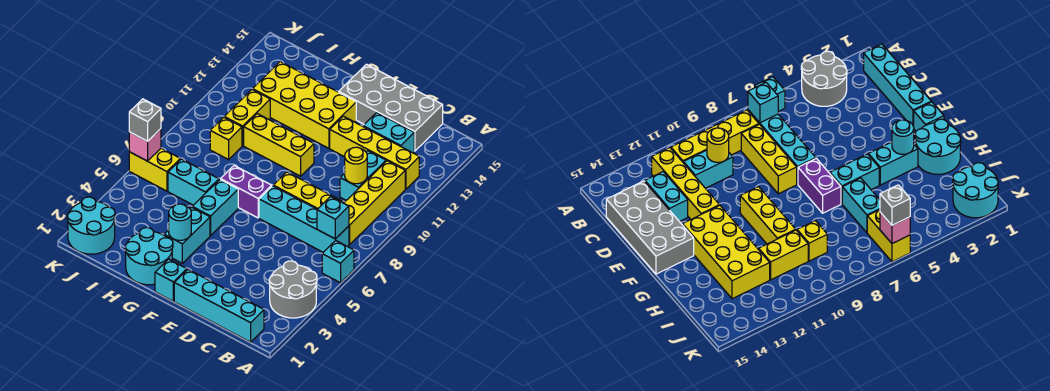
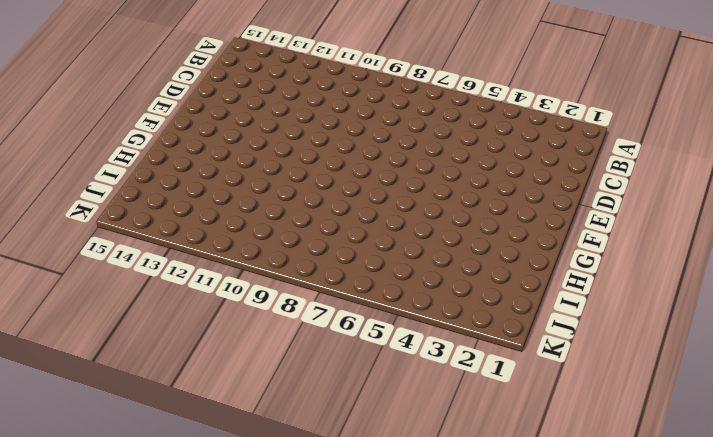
none -> grey round brick A3:B4 level 1
none -> cyan brick A6 level 1
none -> cyan brick B1:E1 level 1

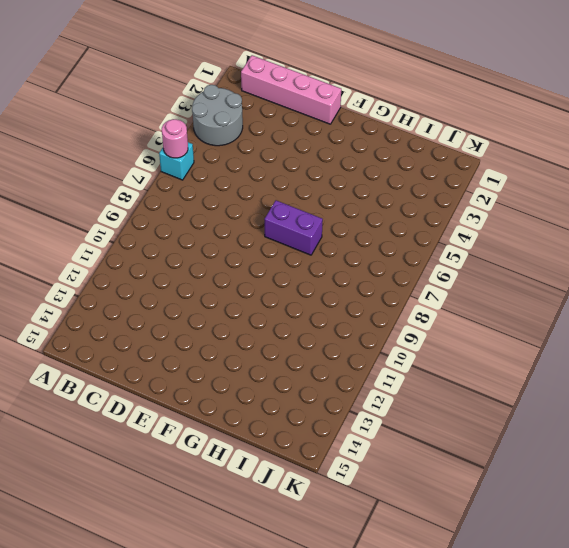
pink round brick A6 level 2 -> none
pink brick B1:E1 level 1 -> cyan brick B1:E1 level 1
none -> cyan brick B7:E7 level 1
none -> yellow brick B8:B11 level 1
none -> yellow brick B12:E12 level 1

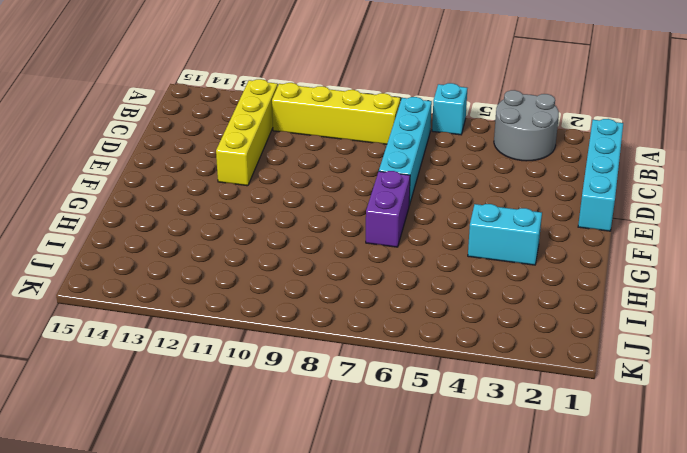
none -> yellow brick C8:E8 level 1
none -> cyan brick C10:C11 level 1
none -> cyan brick C13:D13 level 1

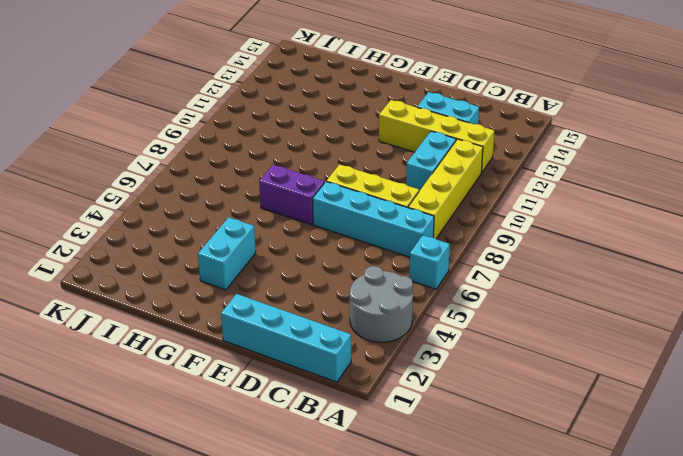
none -> grey brick C14:F15 level 1
none -> cyan brick F1 level 1
none -> yellow brick F10:H10 level 1

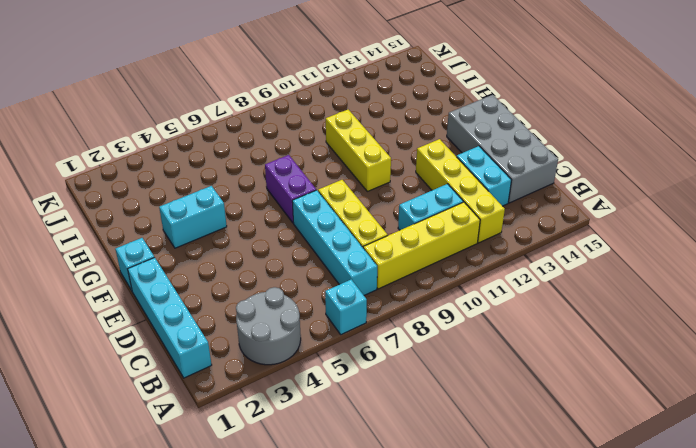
none -> yellow brick F12:I13 level 1
none -> cyan round brick G1:H2 level 1
none -> cyan brick G5:G6 level 1

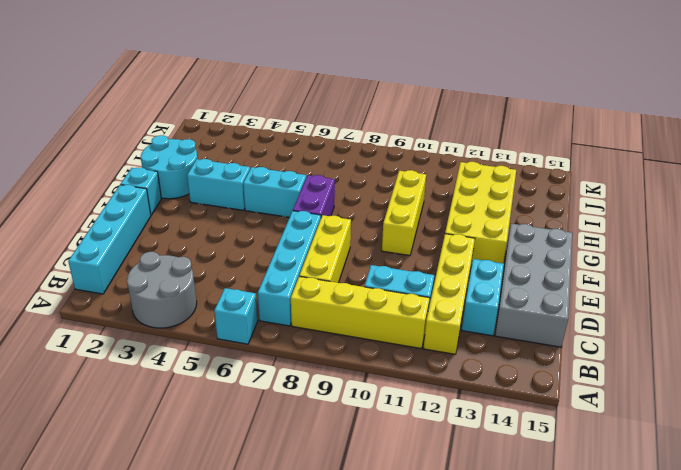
none -> cyan brick H6:I6 level 1
none -> yellow brick I9 level 1
none -> yellow brick I10:I11 level 1

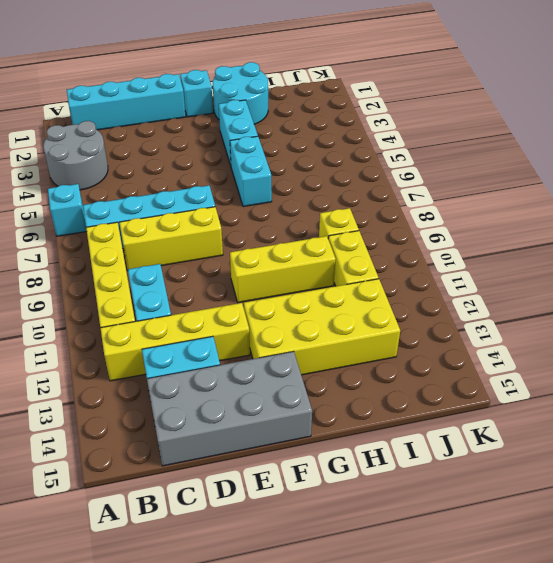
none -> purple brick F7:G7 level 1
none -> cyan brick H6:I6 level 1
none -> cyan round brick J1:K2 level 1

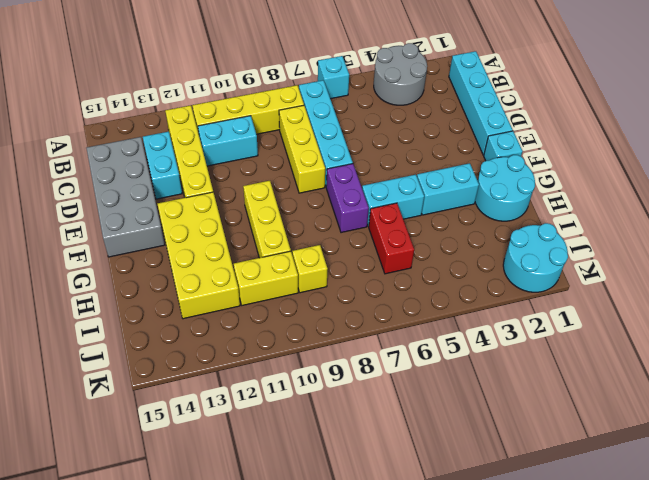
red brick H6:I6 level 1 -> cyan brick H6:I6 level 1
none -> yellow brick J6:K6 level 1
none -> cyan brick B7 level 2
none -> yellow round brick C10 level 2

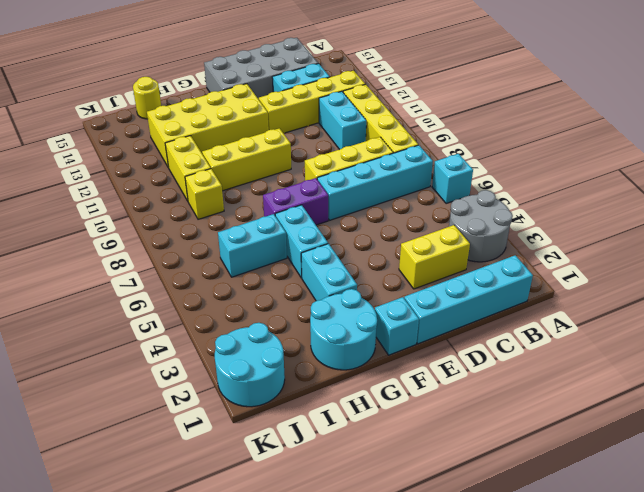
yellow brick C3:D3 level 1 -> yellow brick J6:K6 level 1
yellow round brick I15 level 1 -> yellow round brick C10 level 2
none -> cyan brick B7 level 2
none -> cyan round brick G3 level 2
none -> pink brick K6 level 2

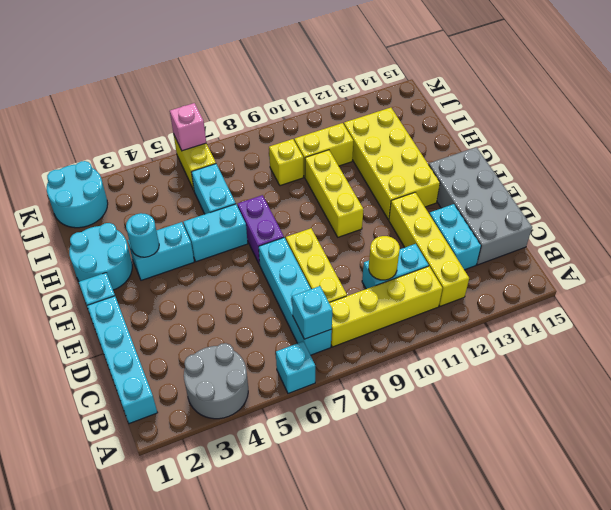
none -> grey brick K6 level 3

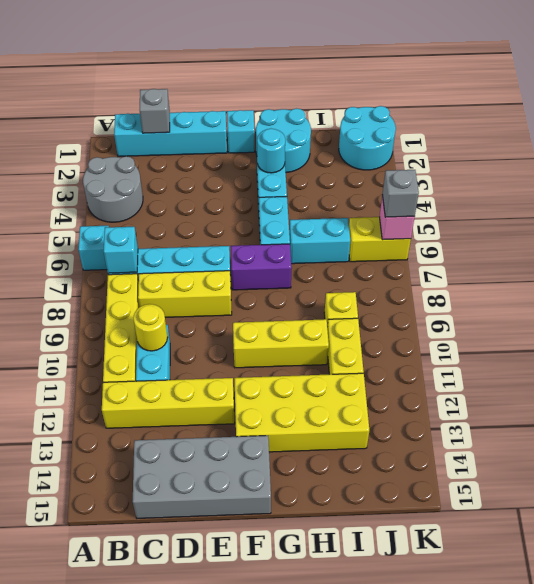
grey brick C1 level 2 -> none
none -> cyan brick C13:D13 level 1

